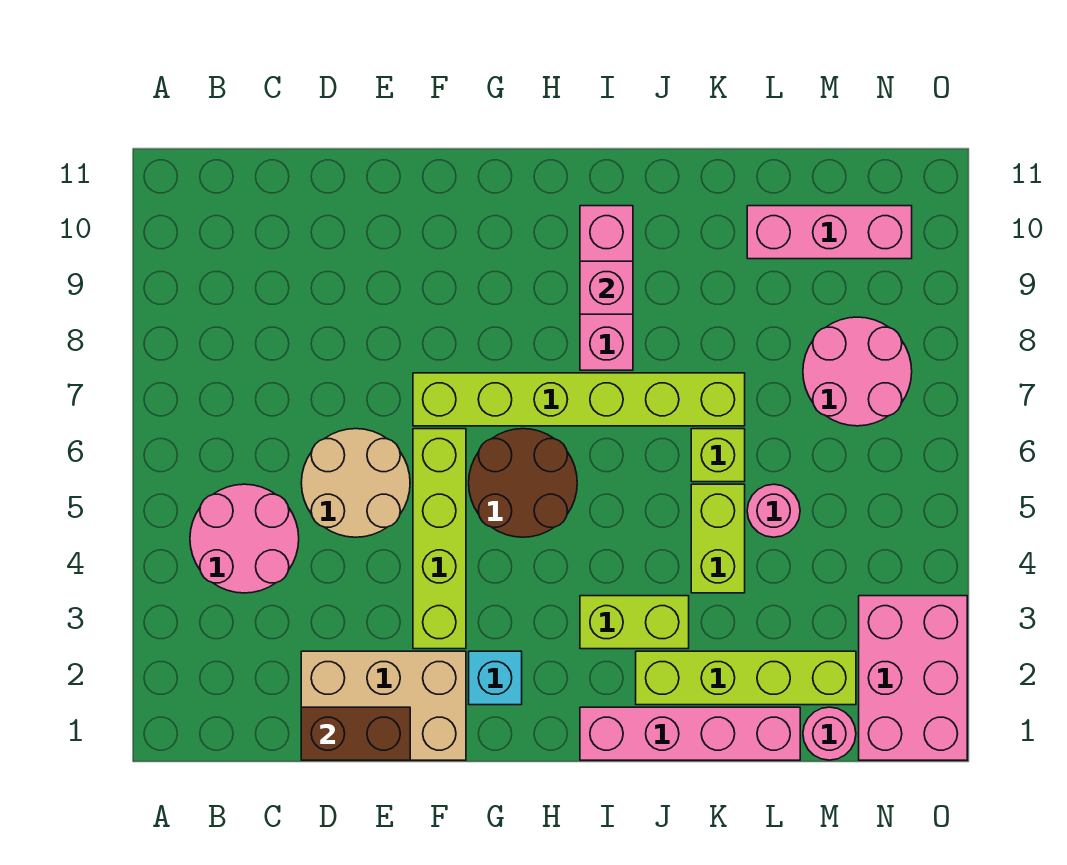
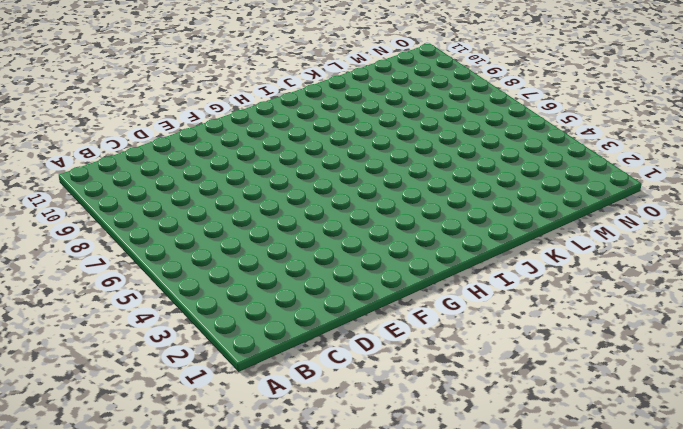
none -> pink round brick B4:C5 level 1
none -> tan brick D1:F2 level 1
none -> tan round brick D5:E6 level 1

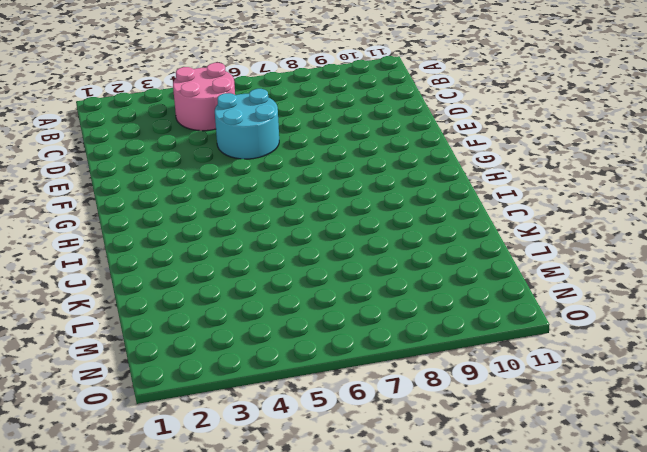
cyan round brick D5:E6 level 1 -> tan round brick D5:E6 level 1
none -> tan brick D1:F2 level 1
none -> lime brick F3:F6 level 1
none -> lime brick F7:K7 level 1

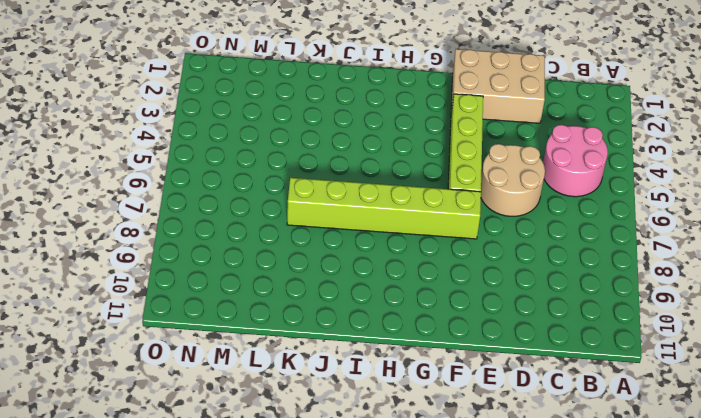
none -> cyan brick G2 level 1
none -> brown round brick G5:H6 level 1
none -> pink brick I1:L1 level 1

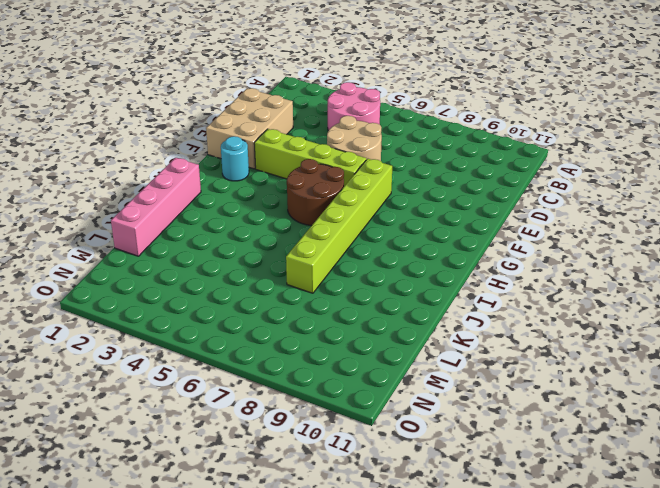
cyan round brick G2 level 1 -> cyan brick G2 level 1
none -> lime brick I3:J3 level 1
none -> pink brick I8:I10 level 1
none -> lime brick J2:M2 level 1

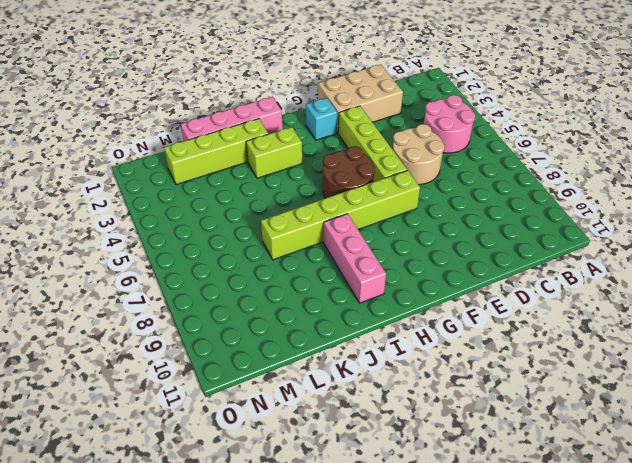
none -> lime brick K4:K5 level 1
none -> lime brick K6 level 1
none -> pink round brick L5 level 1

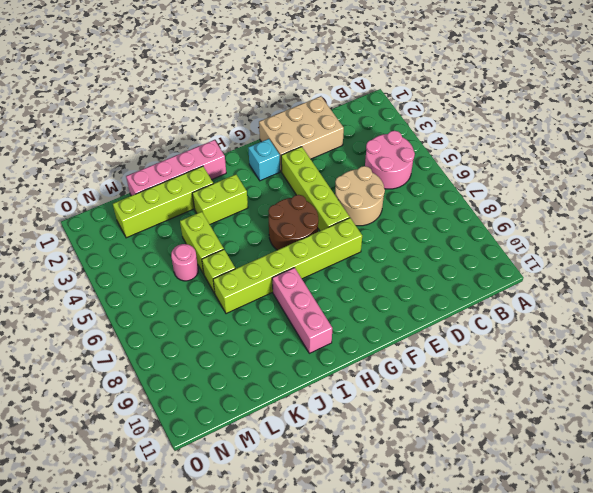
none -> pink brick L10:N10 level 1
none -> pink round brick M1 level 1
none -> pink round brick M7:N8 level 1

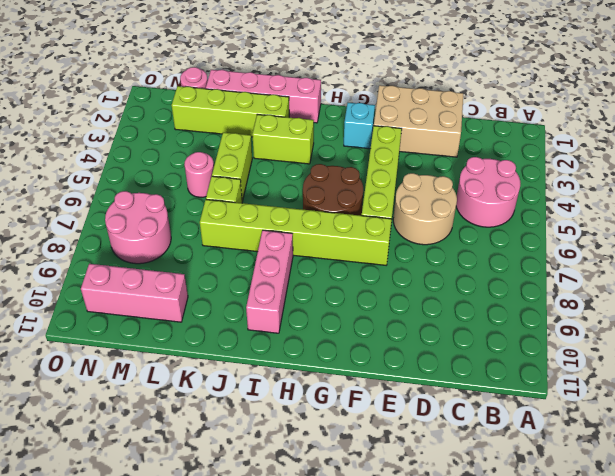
none -> pink brick N1:O3 level 1
none -> brown brick D1:E1 level 2
none -> pink brick I9 level 2

